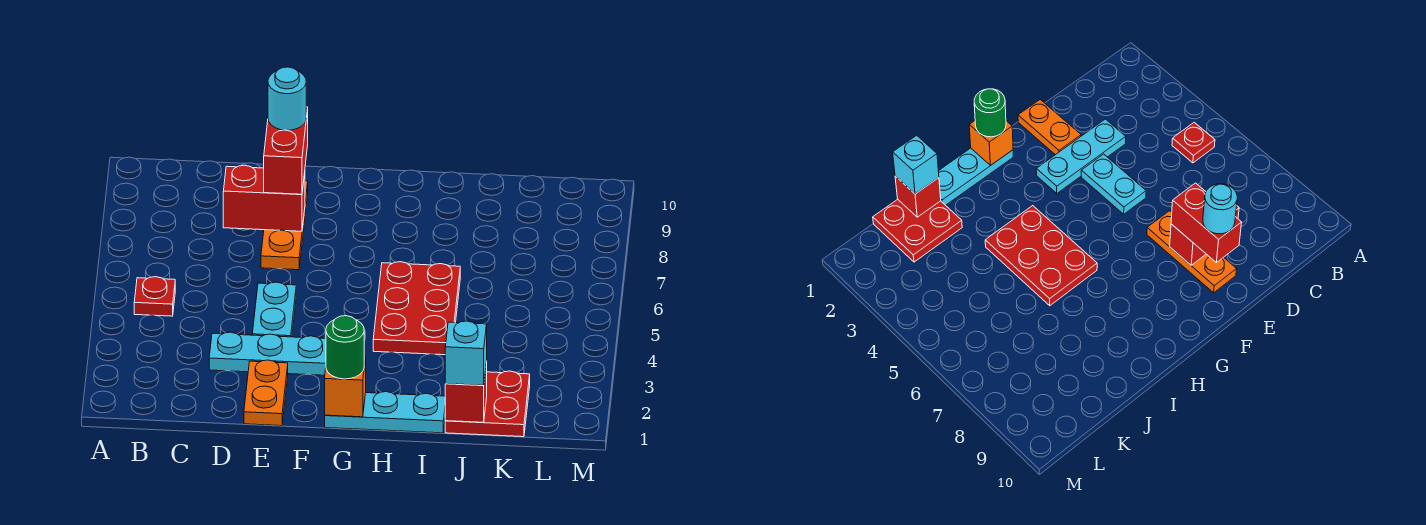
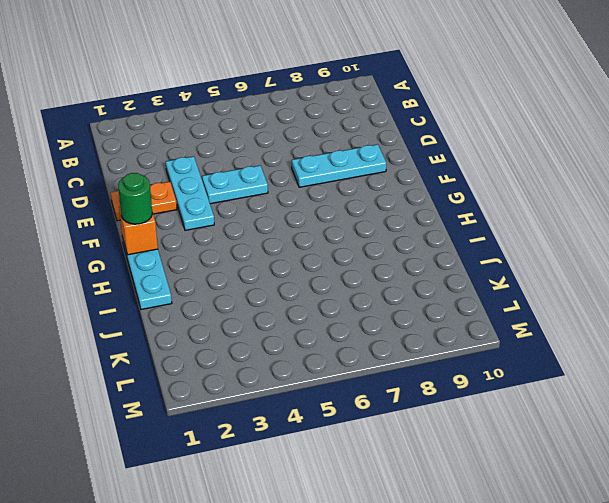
cyan plate E7:E9 level 1 -> orange plate E7:E9 level 1
none -> red plate B5 level 1
none -> red plate H4:I6 level 1
none -> red plate J1:K2 level 1

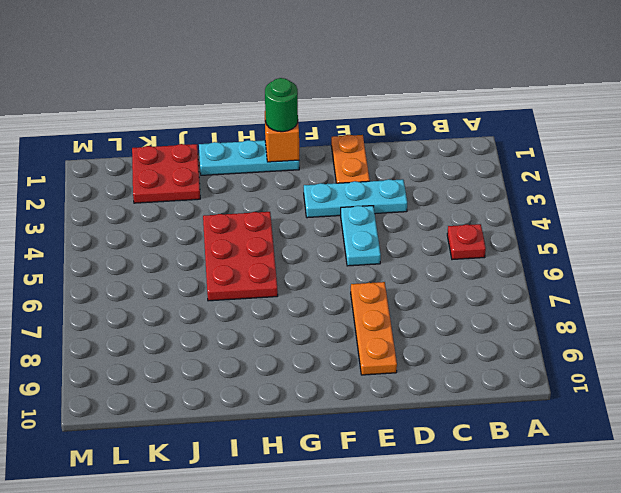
none -> red brick D8:E8 level 2
none -> red brick J1 level 2
none -> red brick E8:E9 level 3

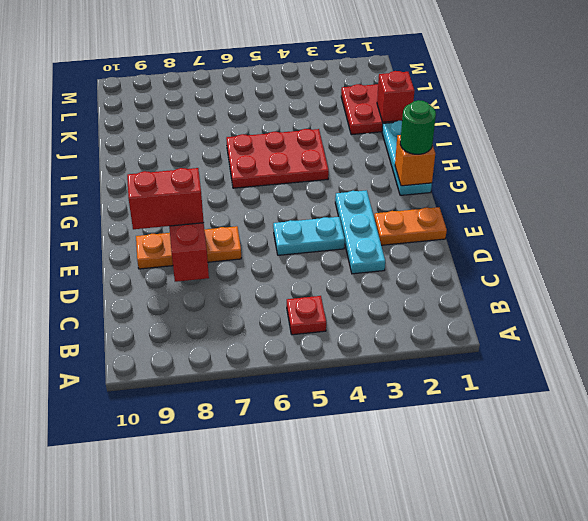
none -> cyan brick J1 level 3
none -> cyan round brick E9 level 4

